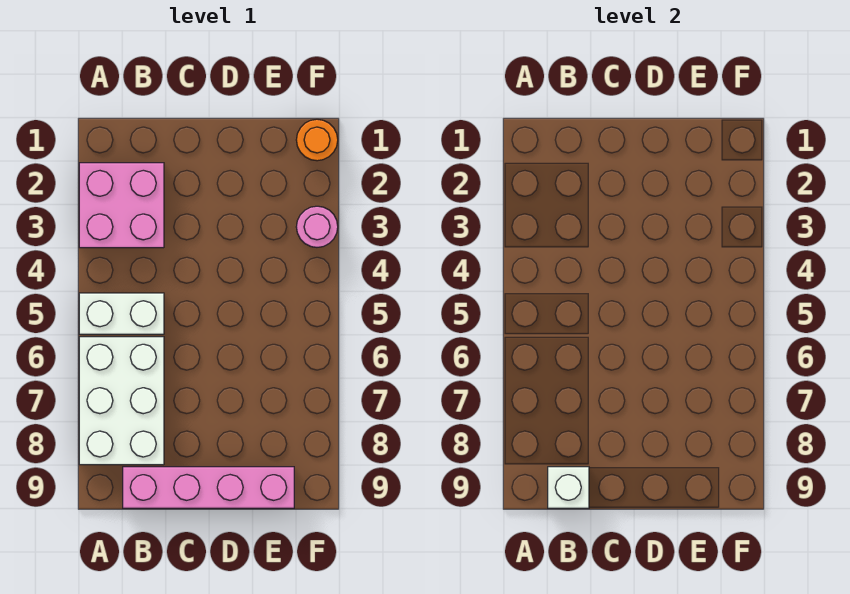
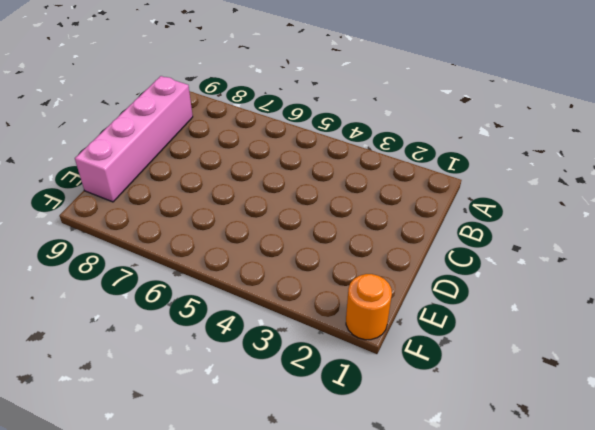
none -> pink brick A2:B3 level 1
none -> white brick A5:B5 level 1

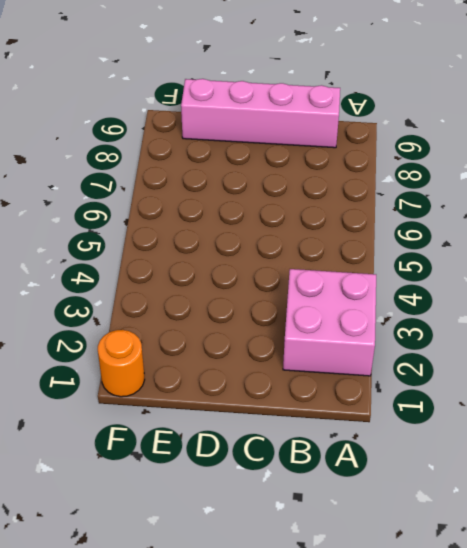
none -> white brick A5:B5 level 1
none -> white brick A6:B8 level 1

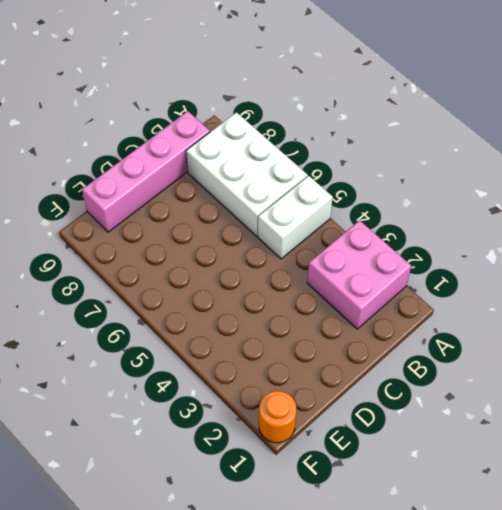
none -> pink round brick F3 level 1
none -> white brick B9 level 2

